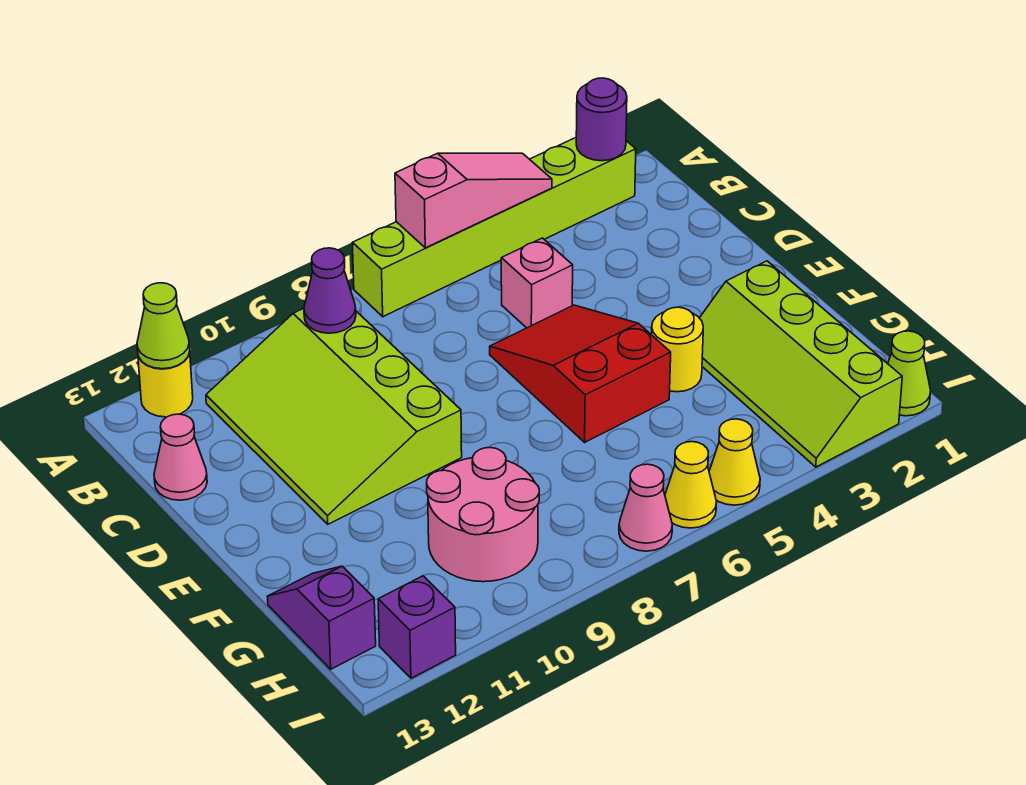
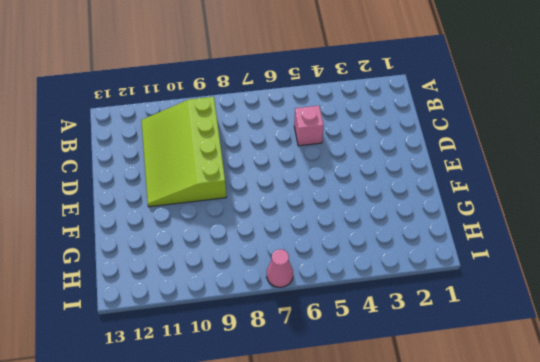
none -> lime brick A2:A7 level 1
none -> yellow round brick A12 level 1
none -> pink cone C13 level 1

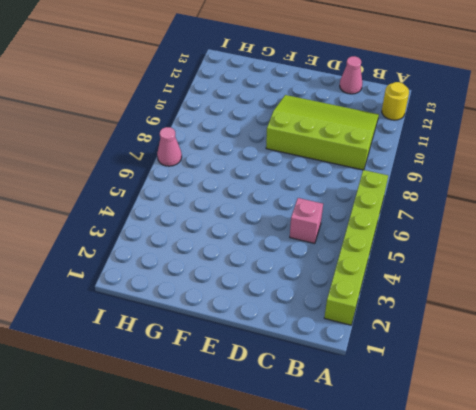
none -> red slope D5:F6 level 1 top F
none -> lime slope F2:I3 level 1 top 2
none -> yellow round brick F4 level 1

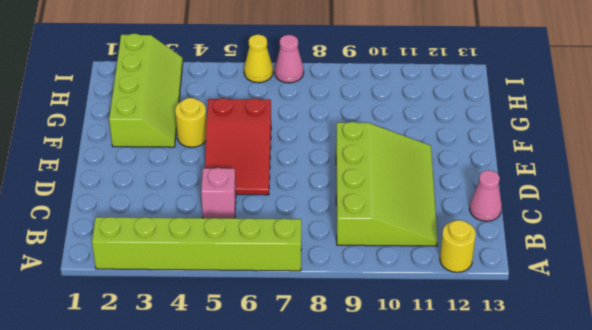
none -> pink round brick G9:H10 level 1
none -> purple slope G13:H13 level 1 top H
none -> lime cone I1 level 1

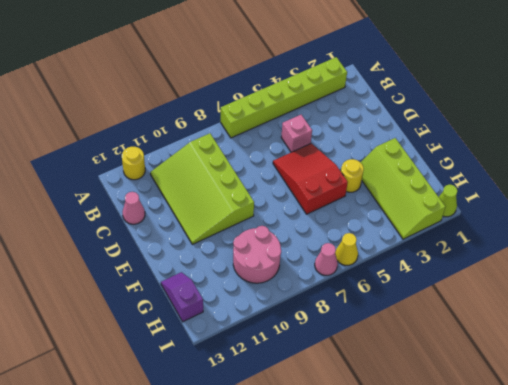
none -> yellow cone I5 level 1
none -> purple brick I12 level 1
none -> purple round brick A2 level 2

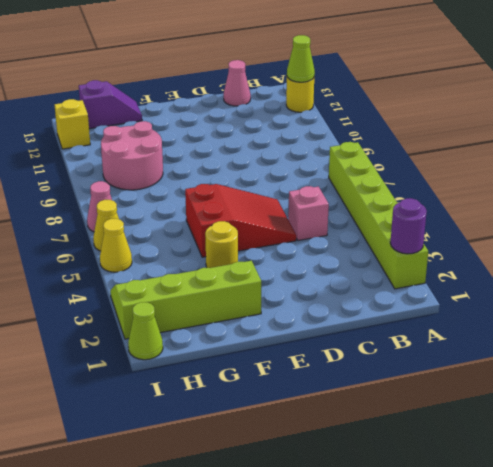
yellow brick I12 level 1 -> purple brick I12 level 1
none -> lime slope B9:E11 level 1 top 9
none -> pink slope A4:A6 level 2 top 6
none -> purple cone B9 level 2

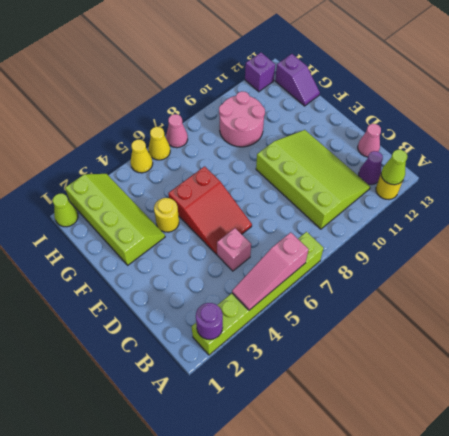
purple cone B12 level 1 -> purple cone B9 level 2

